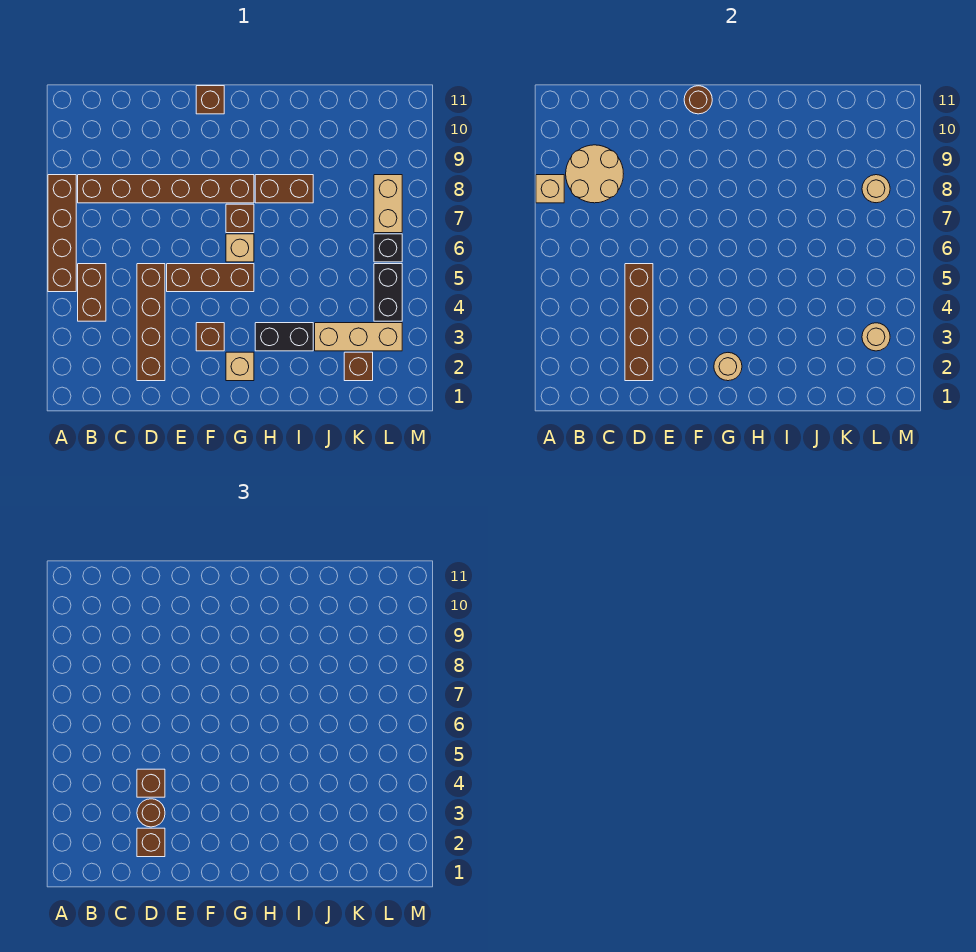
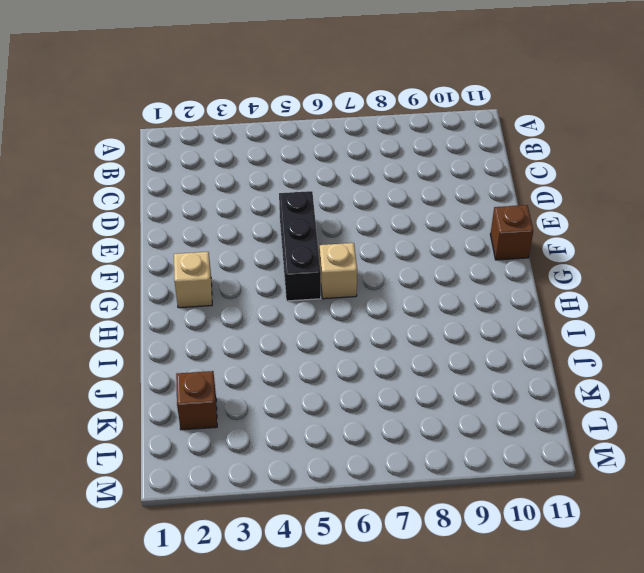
black brick E5:G5 level 1 -> brown brick E5:G5 level 1
none -> brown brick A5:A8 level 1
none -> brown brick B4:B5 level 1
none -> brown brick B8:G8 level 1

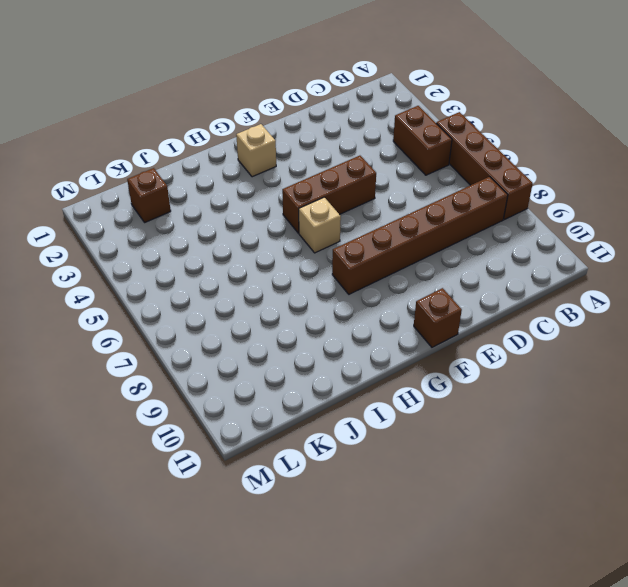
none -> brown brick D2:D5 level 1
none -> brown brick F3 level 1
none -> brown brick G7 level 1

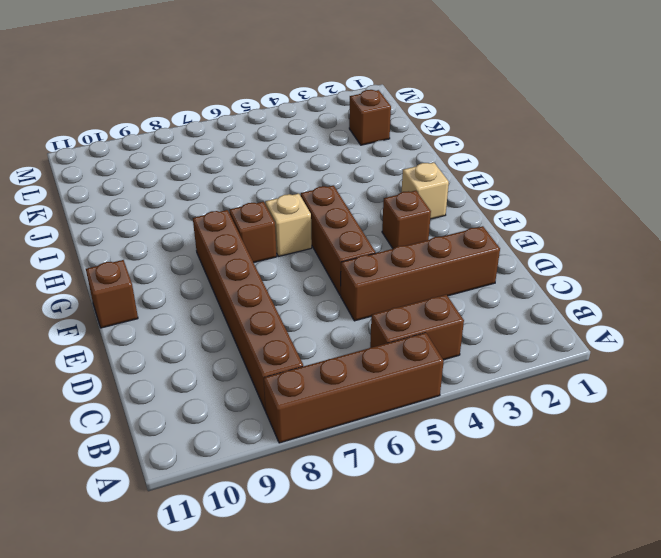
none -> black brick H3:I3 level 1
none -> brown brick H8:I8 level 1
none -> tan brick J3:L3 level 1

